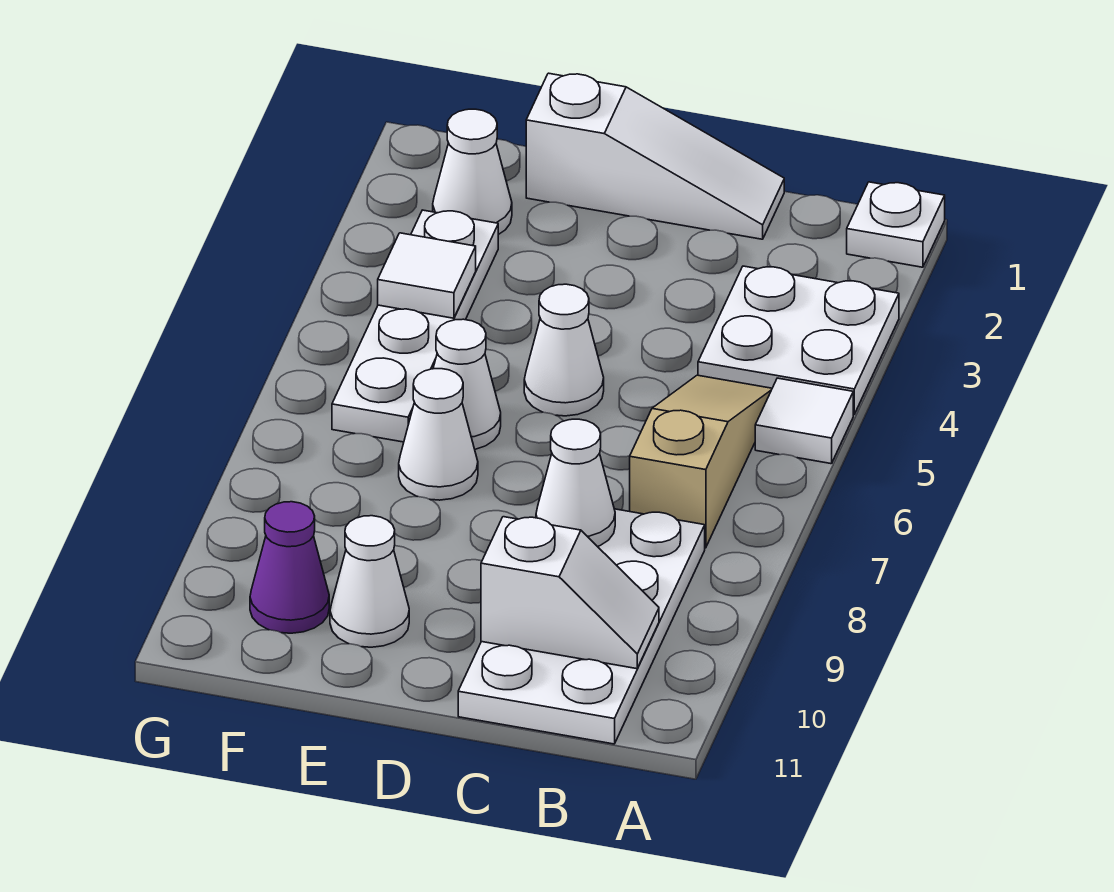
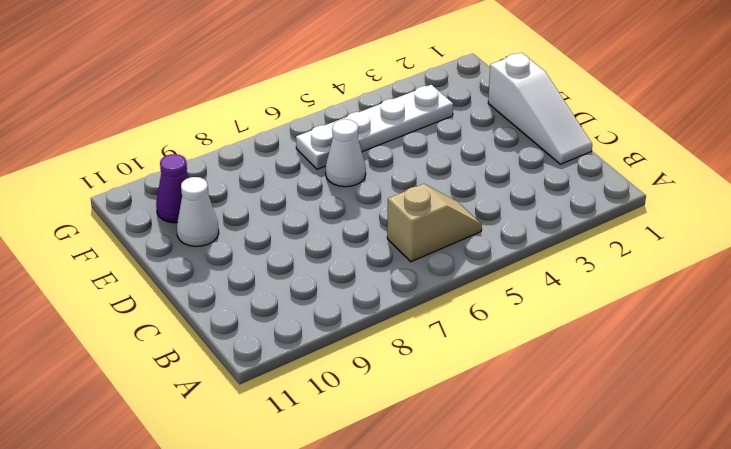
tan slope B5:B6 level 1 top 6 -> tan slope B5:B7 level 1 top 7
none -> white plate A1 level 1
none -> white plate A3:B4 level 1
none -> white tile A5 level 1

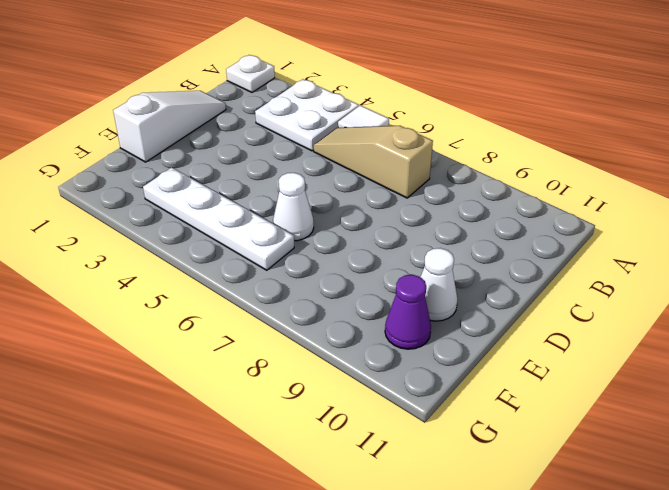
none -> white plate B8:C11 level 1
none -> white cone D5 level 1
none -> white cone E7 level 1

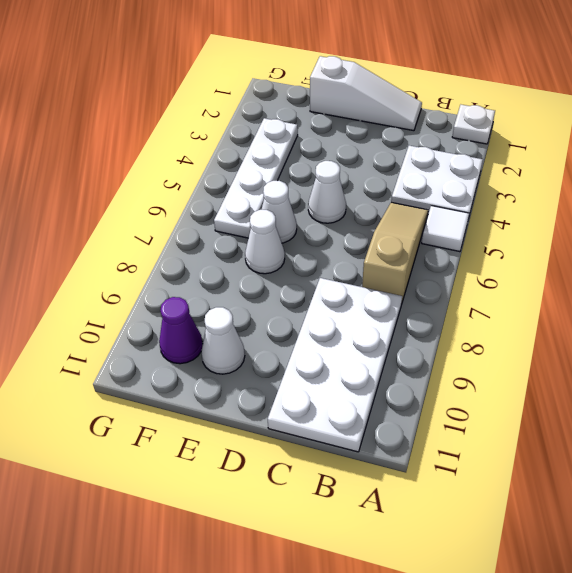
none -> white cone F2 level 1
none -> white slope B10:C10 level 2 top C
none -> white cone C8 level 2

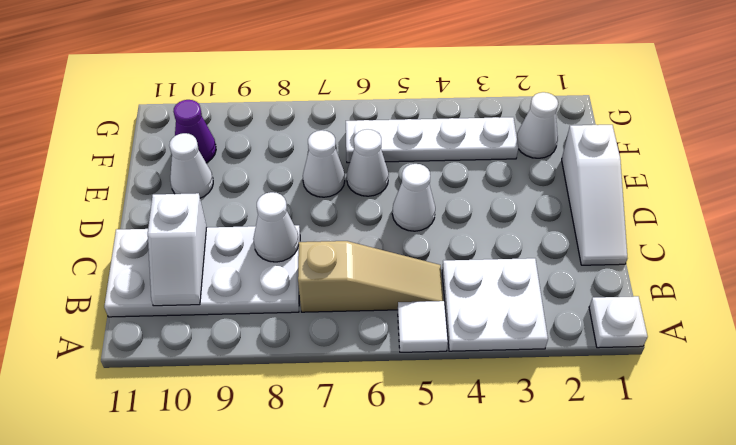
none -> white tile F4 level 2

